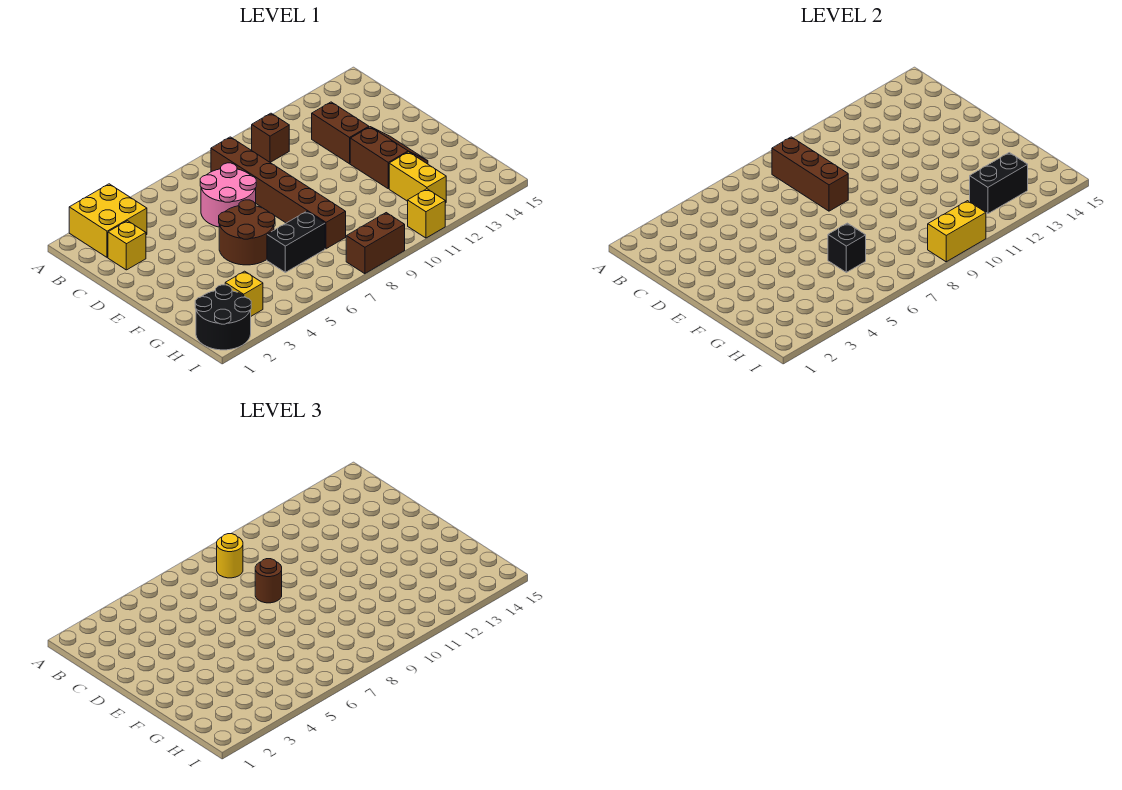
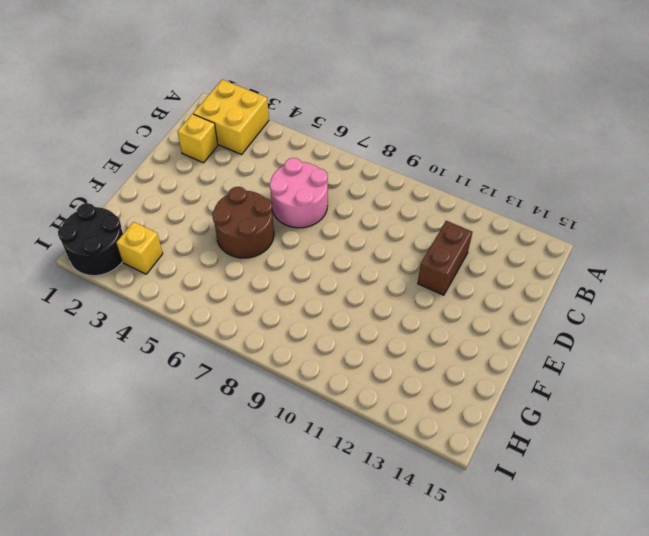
none -> brown brick B8:G8 level 1
none -> brown brick B10 level 1
none -> brown slope E12:F13 level 1 top 12

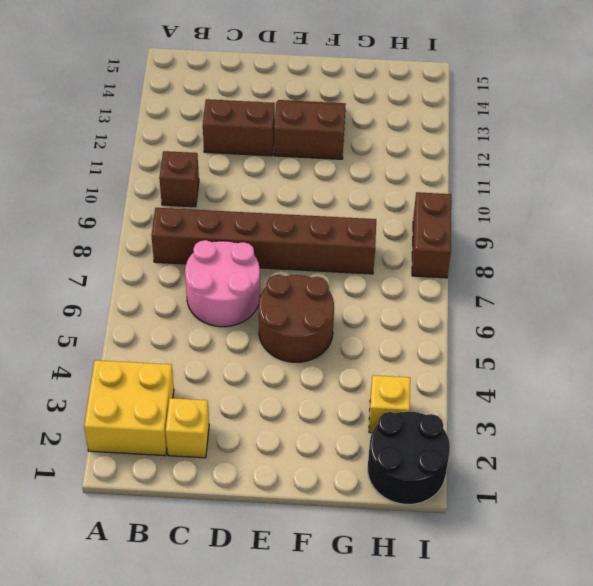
none -> black brick G6:G7 level 1
none -> yellow brick G12:H12 level 1
none -> yellow brick I11 level 1

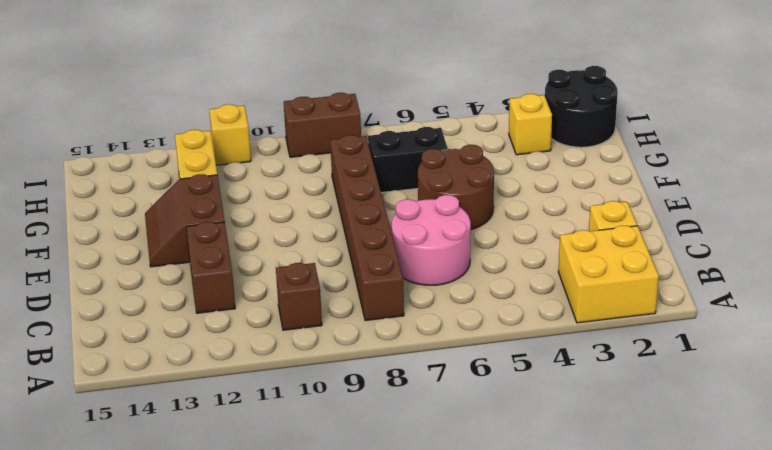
none -> brown brick B8:D8 level 2
none -> black brick G6 level 2
none -> black brick H12:H13 level 2

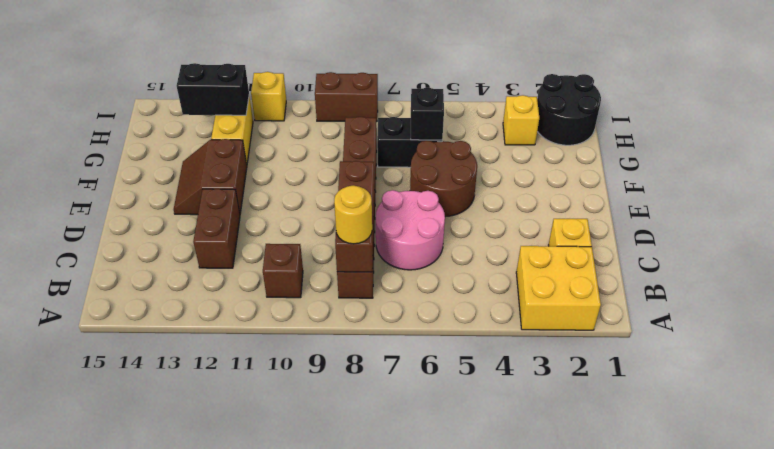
none -> yellow brick I9:I10 level 2
none -> brown round brick D8 level 3

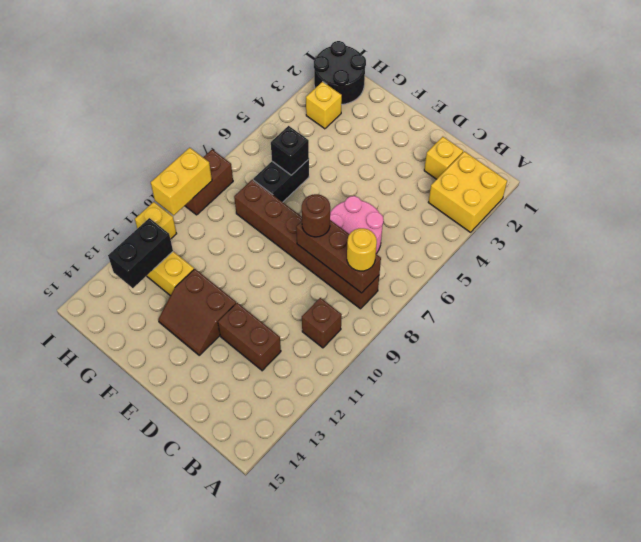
none -> brown round brick E5:F6 level 1

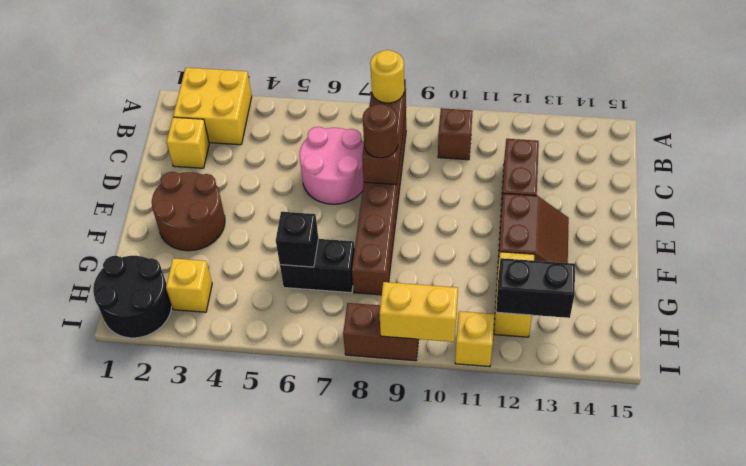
brown round brick E2:F3 level 1 -> brown round brick E5:F6 level 1

